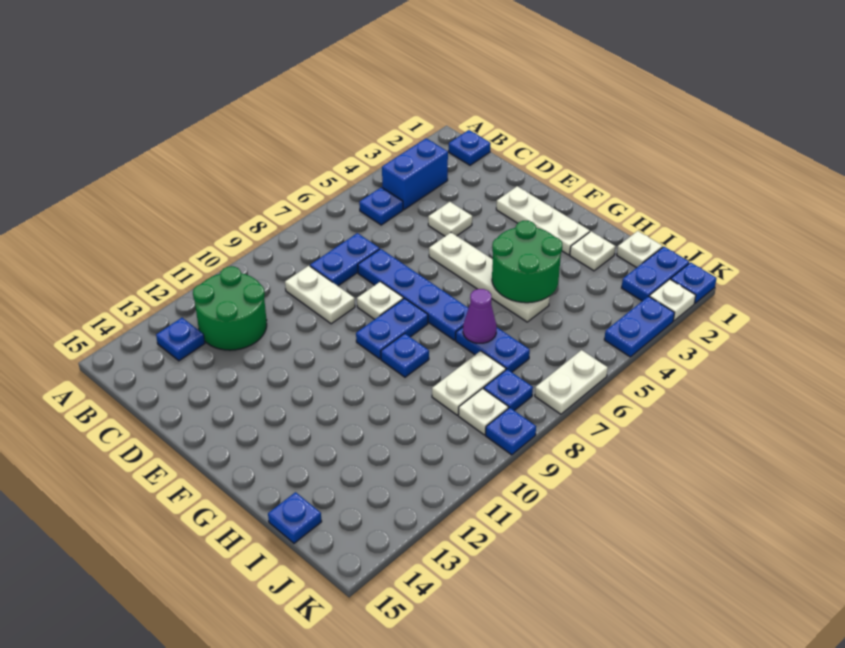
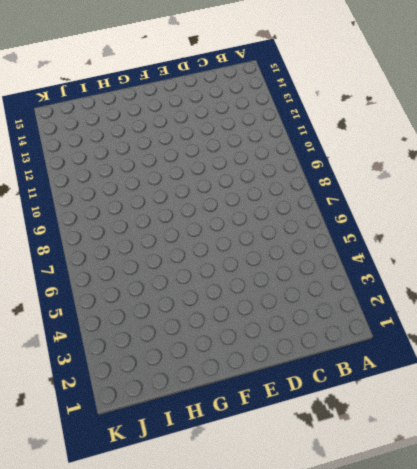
none -> blue plate B1 level 1
none -> blue brick B3:B4 level 1
none -> blue plate B5 level 1

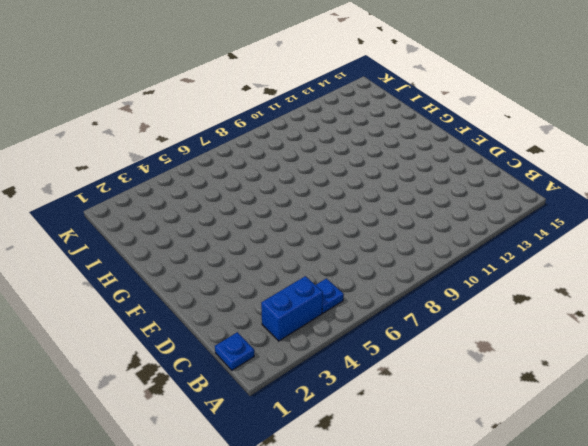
none -> green round brick B11:C12 level 1
none -> blue plate B13 level 1
none -> blue plate C7:C8 level 1

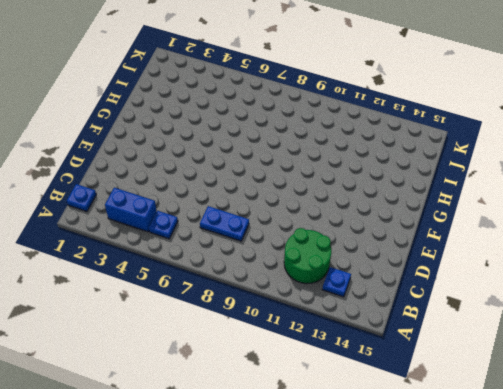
none -> white plate C9:D9 level 1
none -> white plate D4 level 1
none -> blue plate D7:G7 level 1

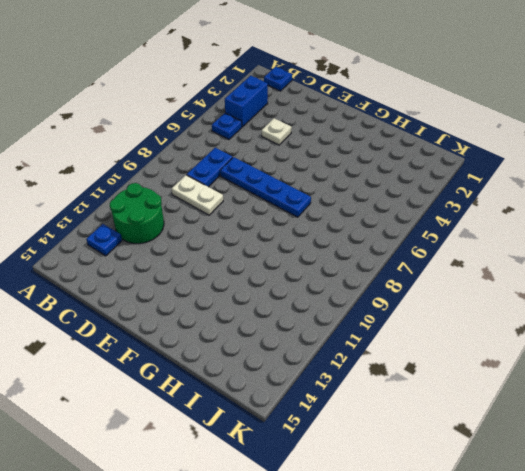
none -> white plate E2:G2 level 1
none -> white plate E5:H5 level 1
none -> white plate E8 level 1

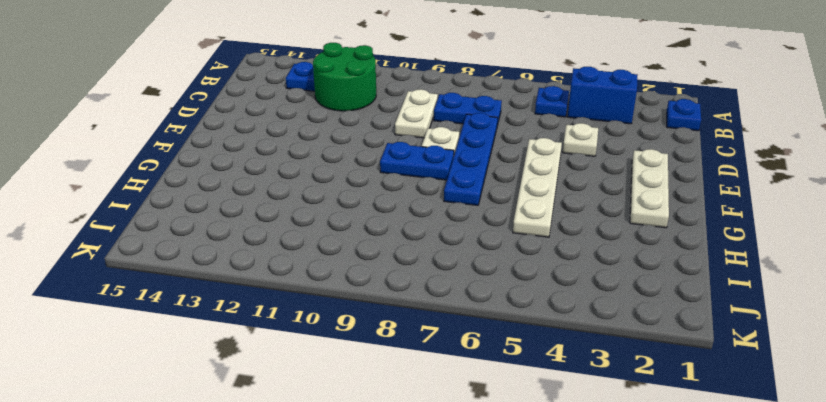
none -> blue plate G9 level 1
none -> white plate H2 level 1
none -> blue plate H7:I7 level 1

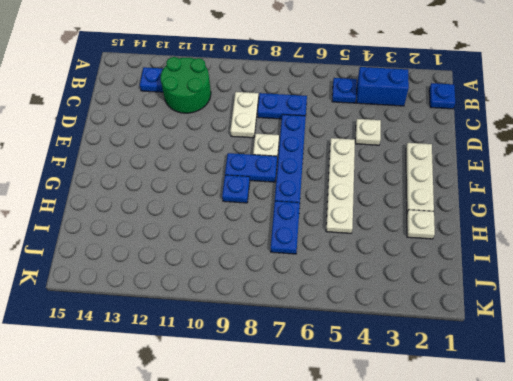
none -> white plate I1 level 1
none -> white plate I8:I9 level 1
none -> blue plate I15 level 1

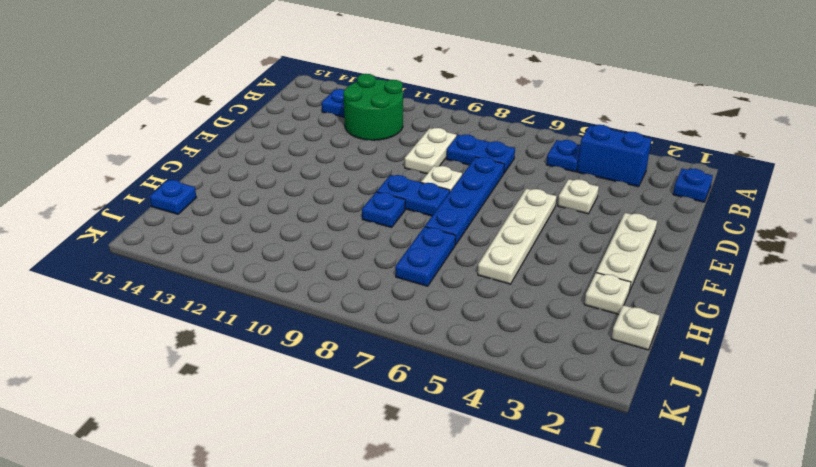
none -> white plate I8:I9 level 1
none -> blue plate J1:J2 level 1
none -> blue plate J8 level 1

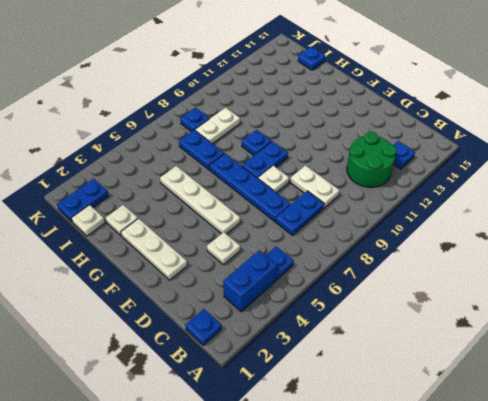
none -> white plate J9 level 1
none -> blue plate K1 level 1
none -> white plate K2 level 1

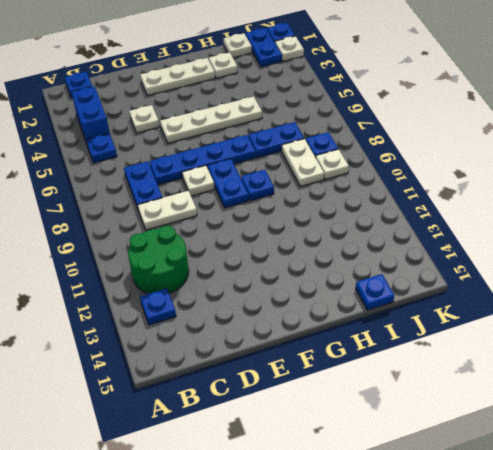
none -> blue plate K3:K4 level 1
none -> white plate K6:K7 level 1
none -> blue plate K9 level 1

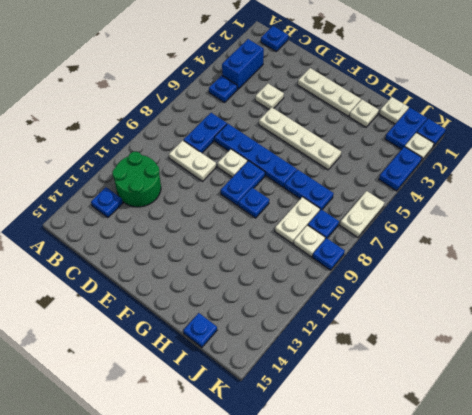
none -> green round brick G4:H5 level 2
none -> purple cone H7 level 2

